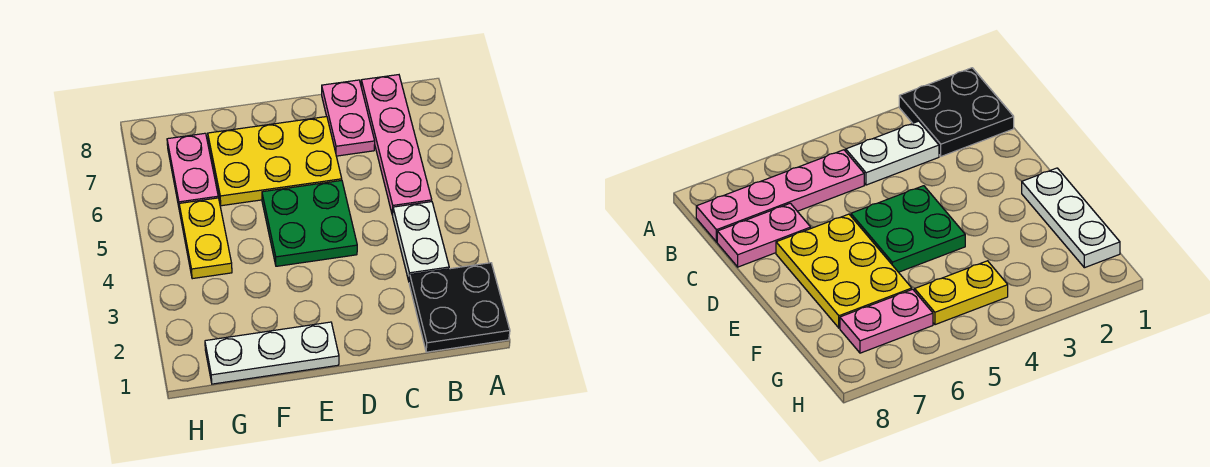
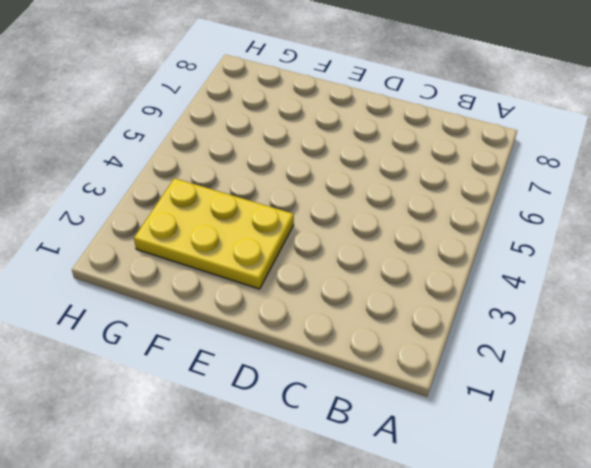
yellow plate E2:G3 level 1 -> yellow plate D6:F7 level 1
none -> black plate A1:B2 level 1
none -> white plate B3:B4 level 1

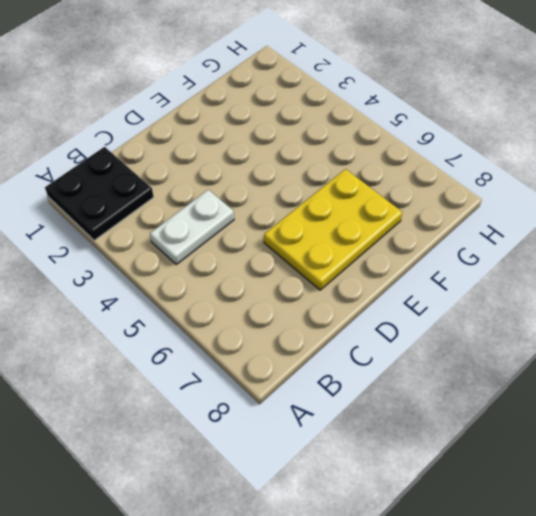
white plate B4:C4 level 1 -> white plate B3:B4 level 1
none -> pink plate B5:B8 level 1
none -> pink plate C7:C8 level 1

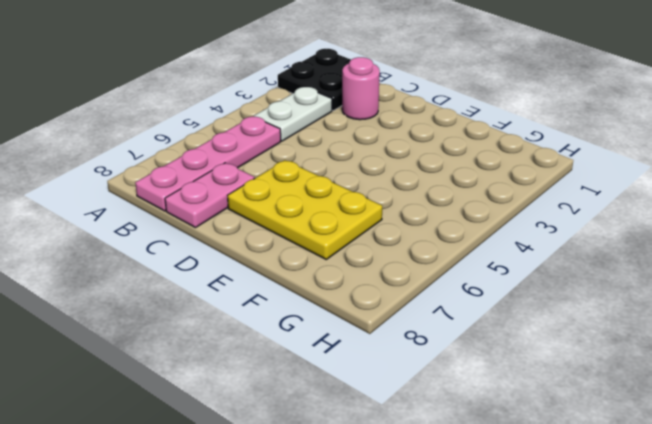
pink round brick C2 level 1 -> none
none -> green plate D4:E5 level 1
none -> white plate E1:G1 level 1

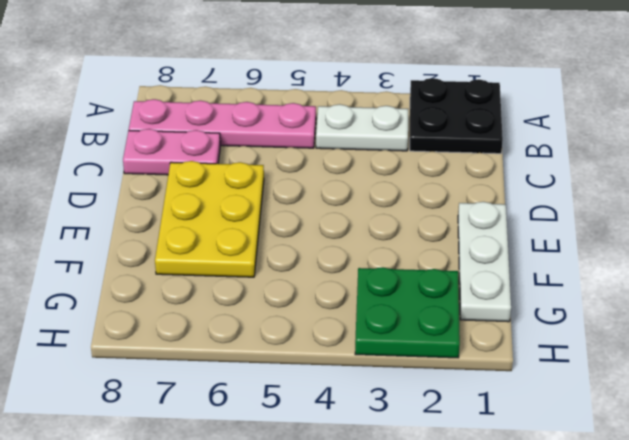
green plate G2:H3 level 1 -> green plate D4:E5 level 1
none -> yellow plate G4:G5 level 1
none -> pink plate G6:G7 level 1

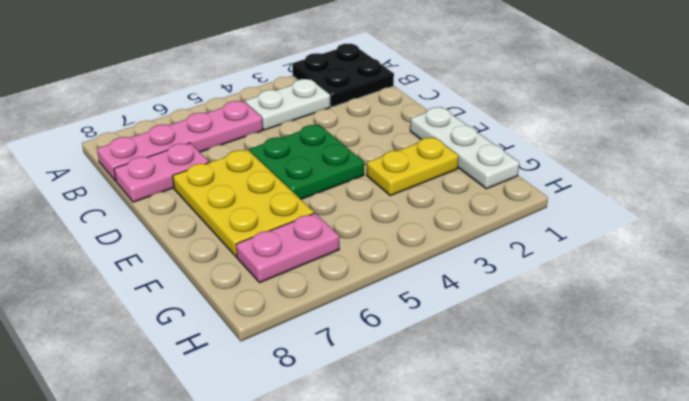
yellow plate F2:F3 level 1 -> yellow plate G4:G5 level 1

